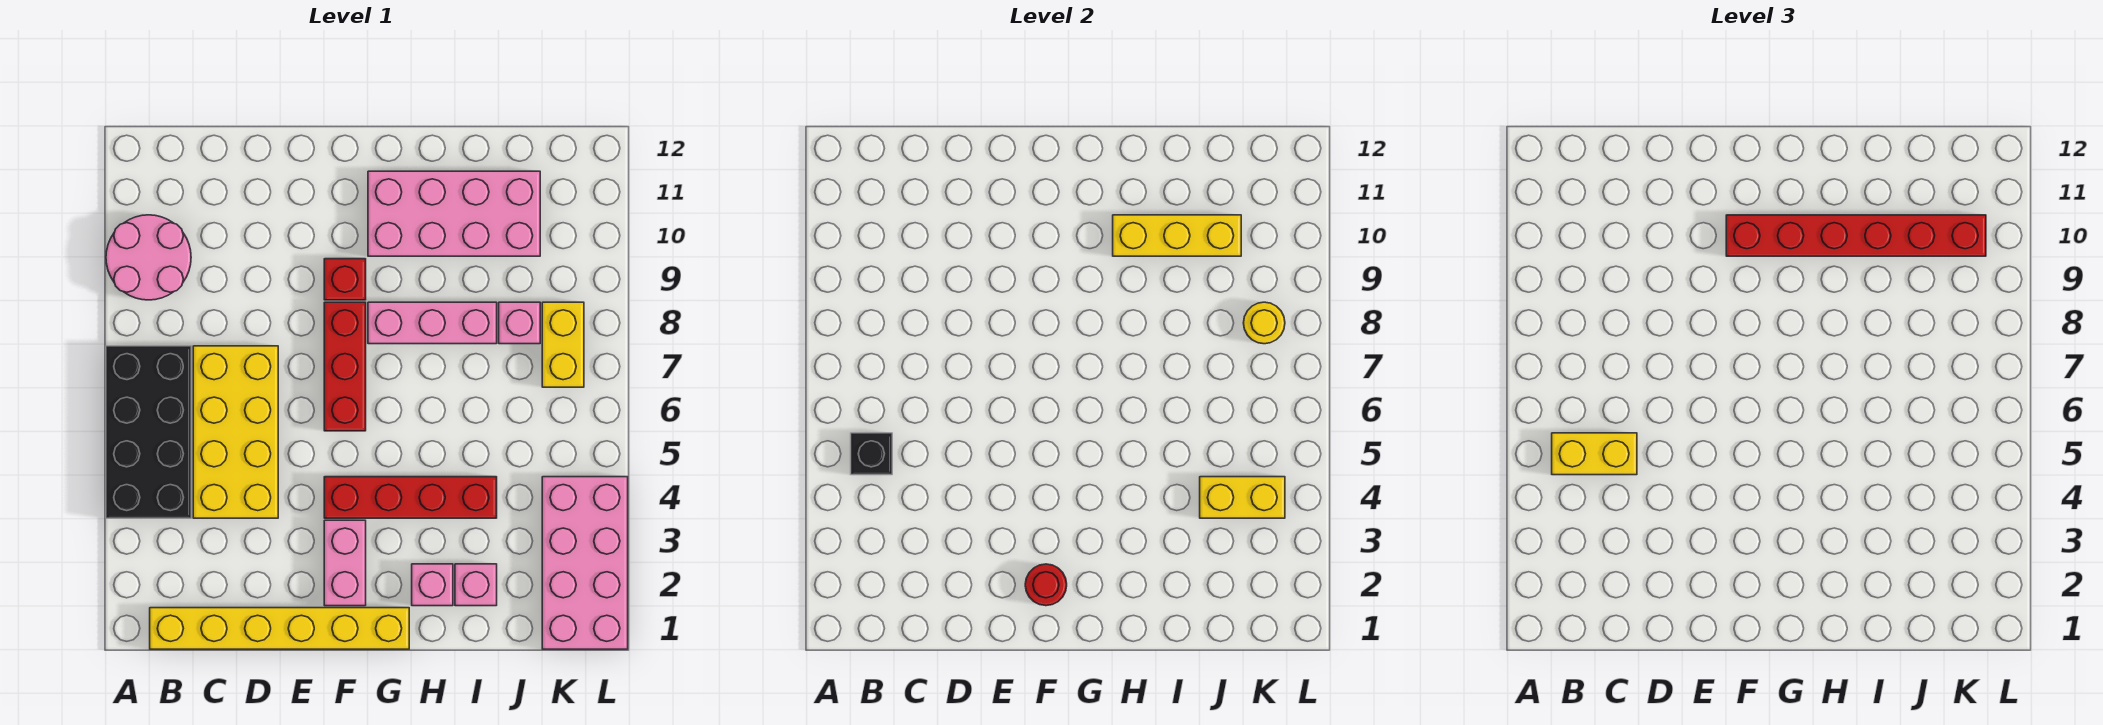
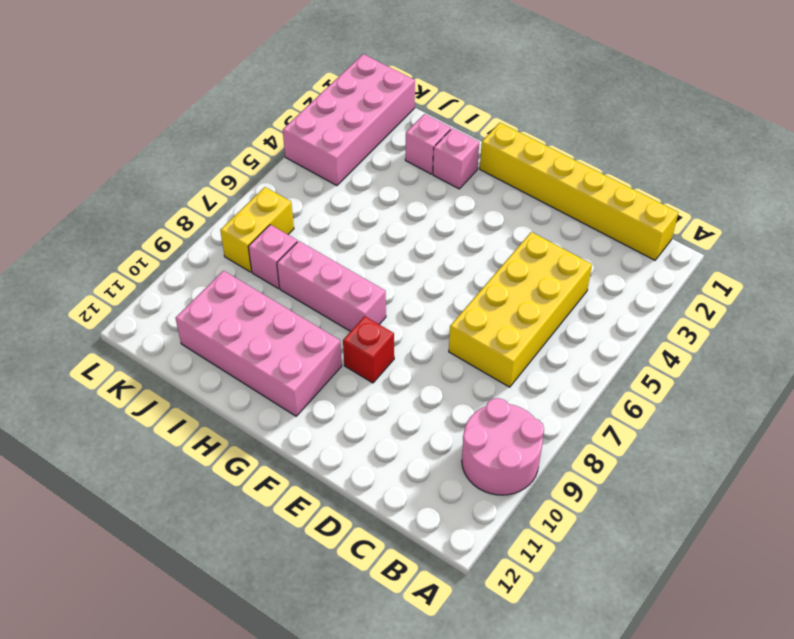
none -> black brick A4:B7 level 1
none -> pink brick F2:F3 level 1
none -> red brick F4:I4 level 1

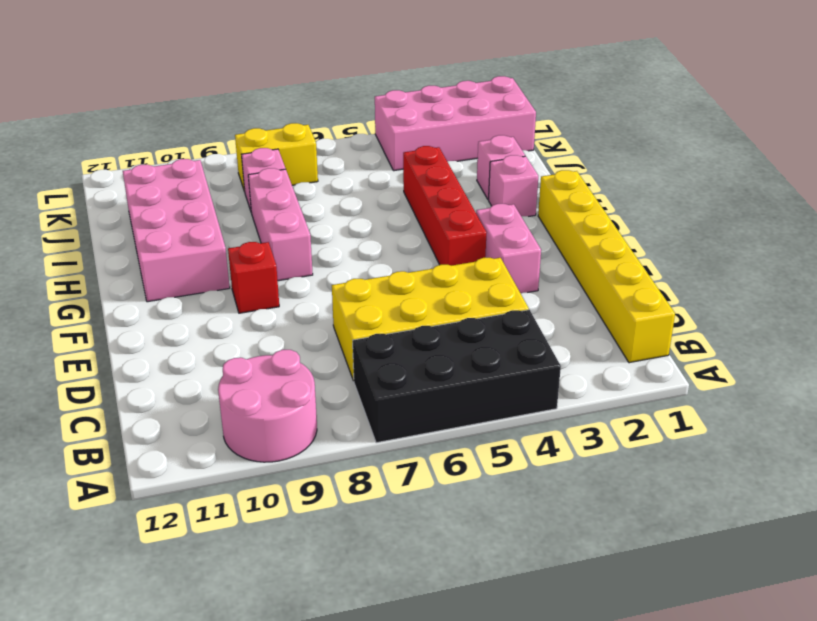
pink brick E3:F3 level 1 -> pink brick F2:F3 level 1
none -> red brick F6:F8 level 1
none -> black brick B5 level 2
none -> red round brick F2 level 2

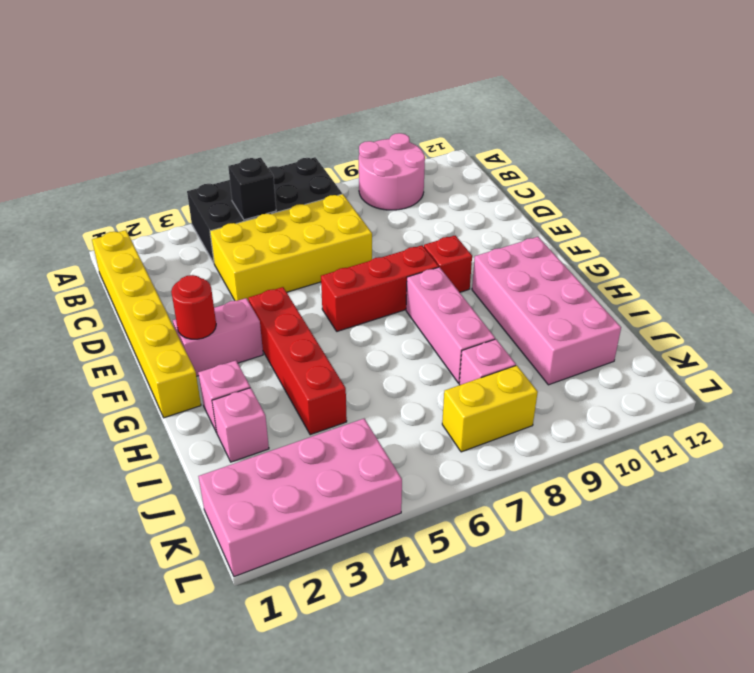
none -> yellow brick H10:J10 level 2
none -> yellow brick J4:K4 level 2
none -> yellow round brick K8 level 2

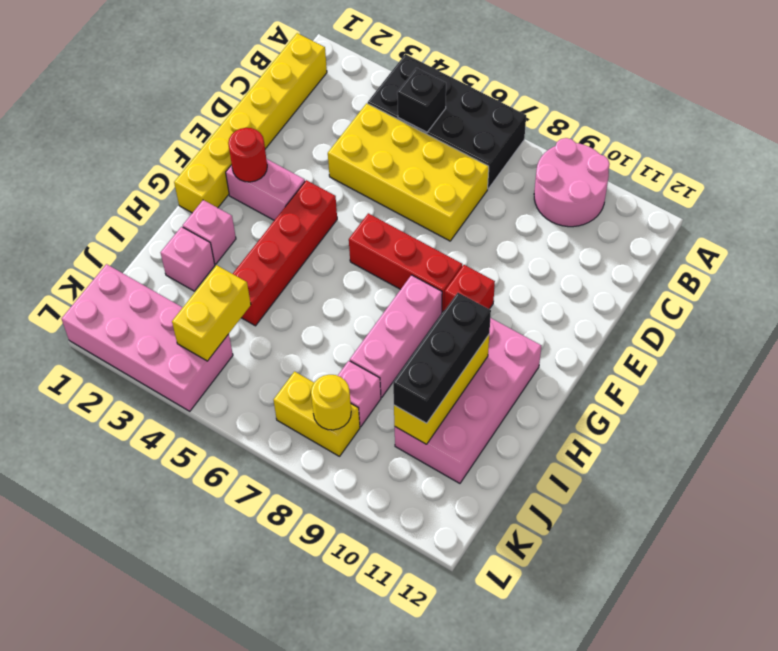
black brick H10:J10 level 3 -> red brick F10:K10 level 3
none -> yellow brick B5:C5 level 3

